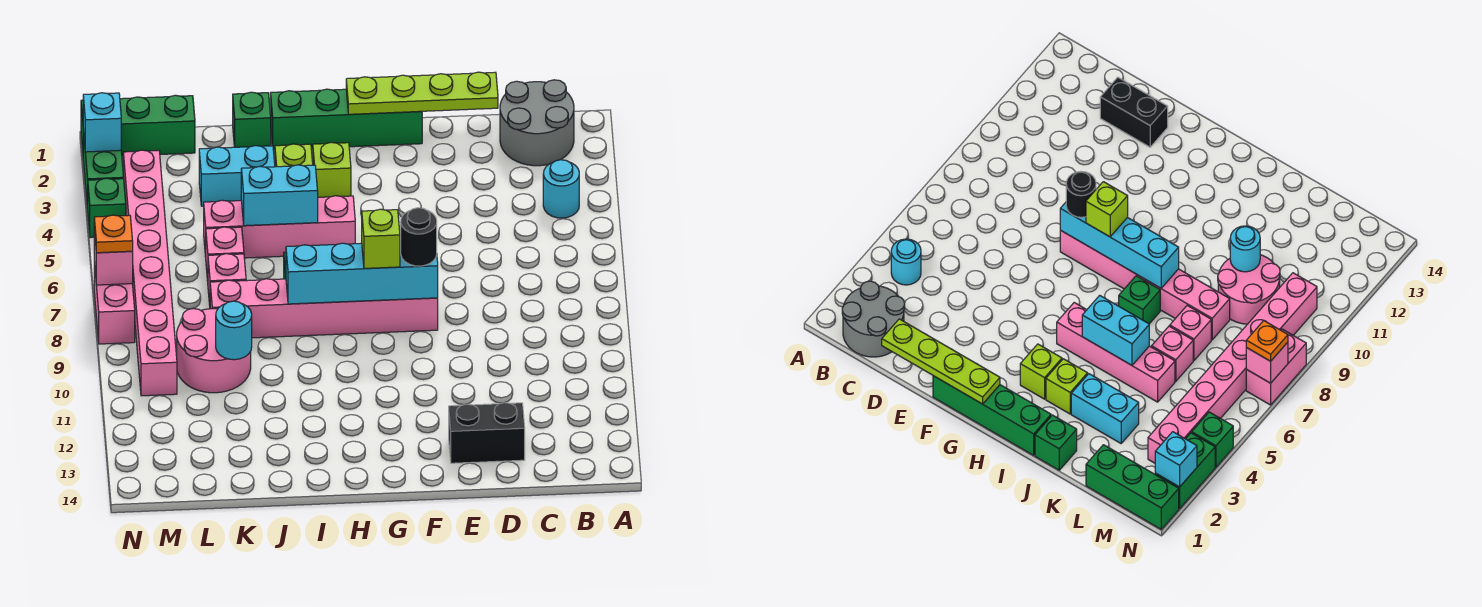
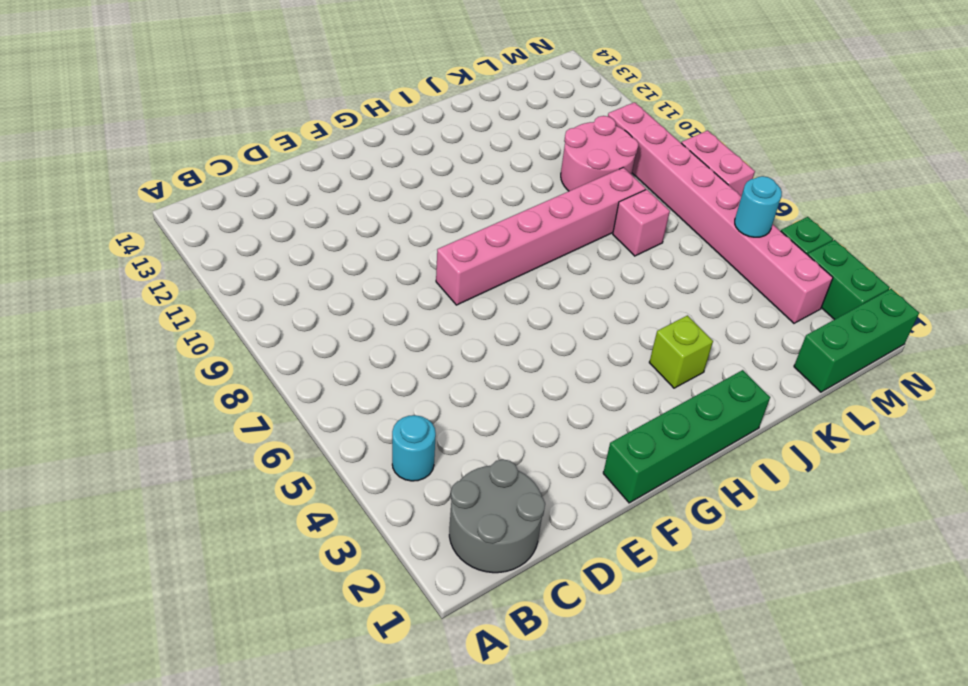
cyan round brick M5 level 2 -> cyan round brick K10 level 2
none -> black brick D13:E13 level 1
none -> lime brick H3 level 1
none -> pink brick H5:K5 level 1

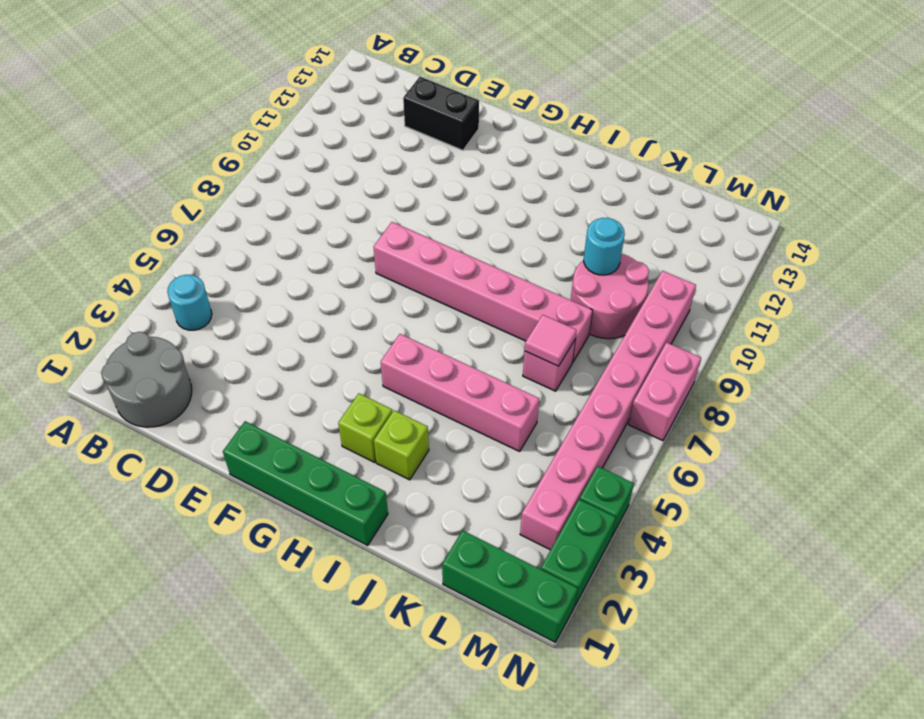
pink tile K7 level 2 -> none
none -> green brick I7 level 1
none -> green brick J1 level 1
none -> cyan brick J3:K3 level 1

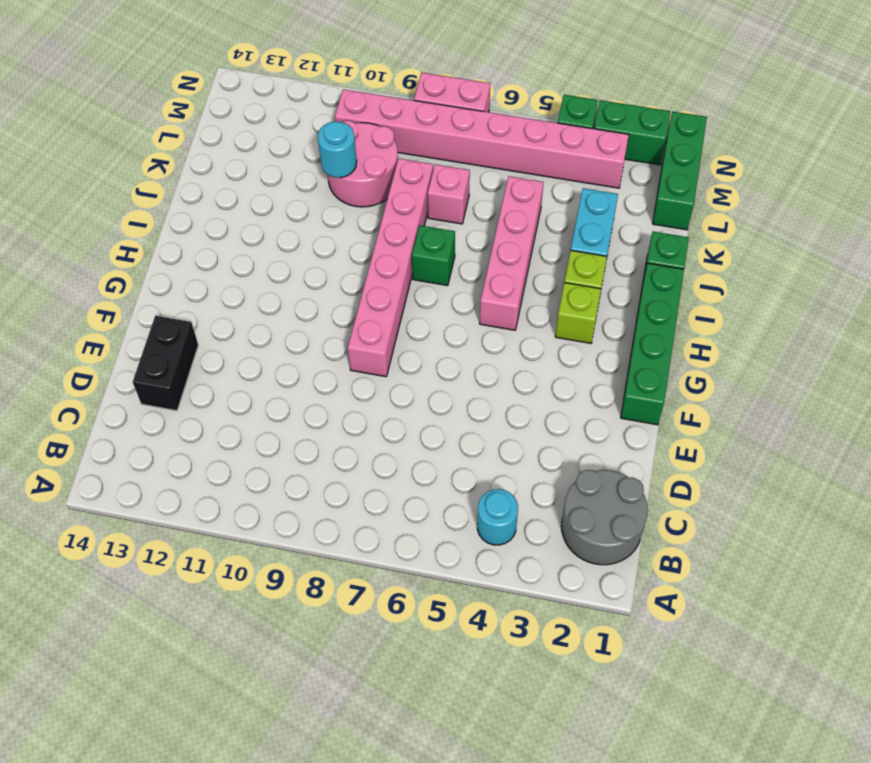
none -> pink brick K6 level 1
none -> lime plate D1:G1 level 2
none -> cyan brick F8:I8 level 2

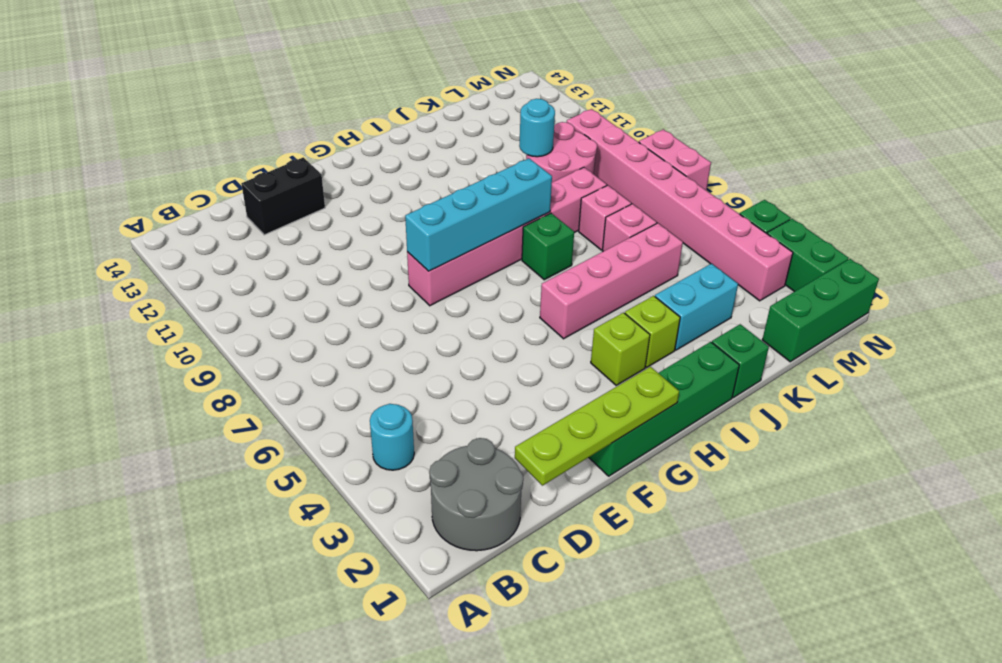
none -> cyan brick I5:J5 level 2
none -> cyan brick N2 level 2
none -> pink brick N7 level 2

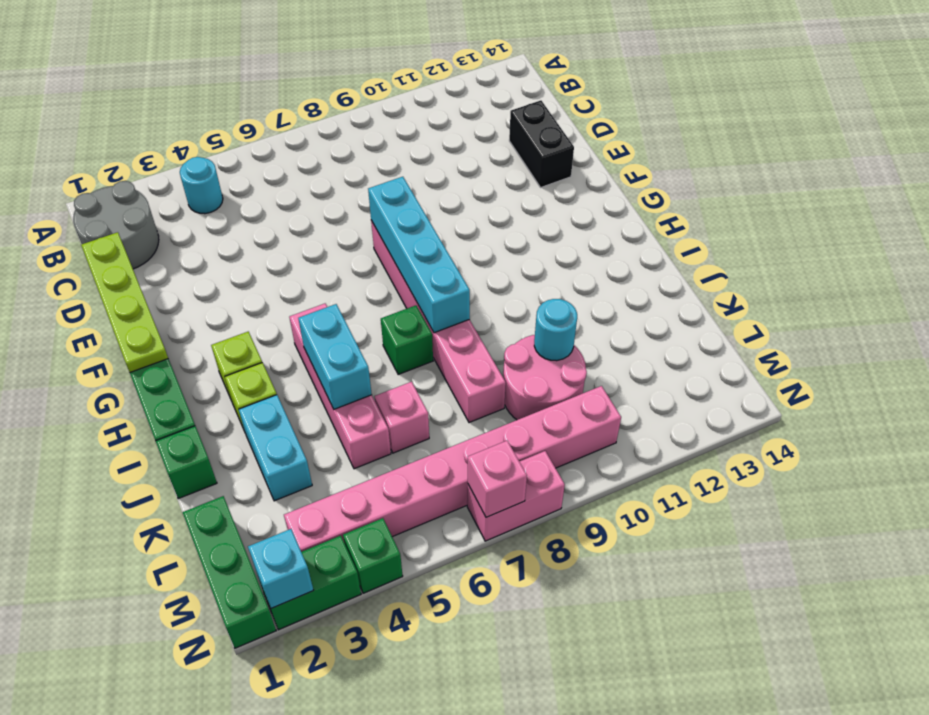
none -> pink brick K7 level 1
none -> black round brick F8 level 3
none -> lime brick G8 level 3

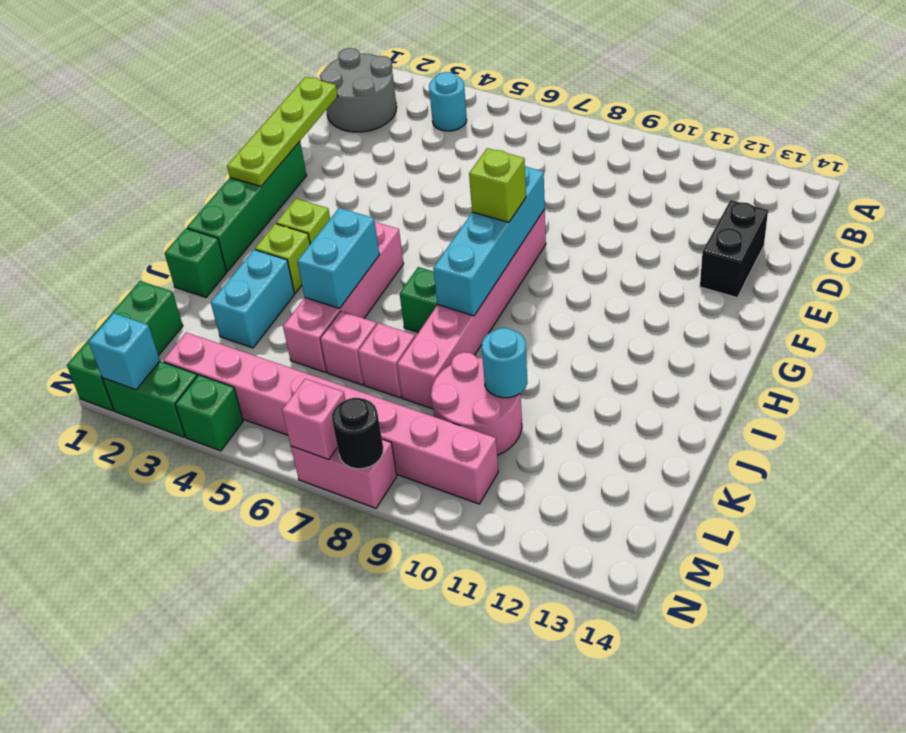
black round brick N8 level 2 -> black round brick F8 level 3
none -> orange plate N7 level 3

